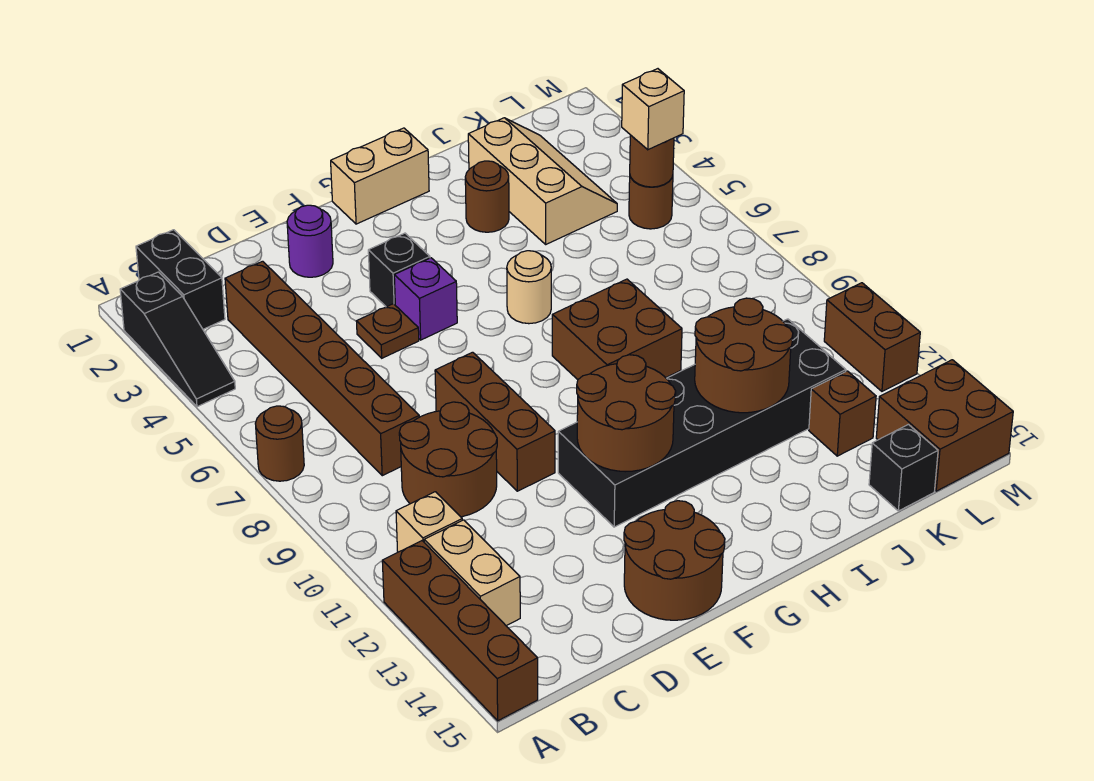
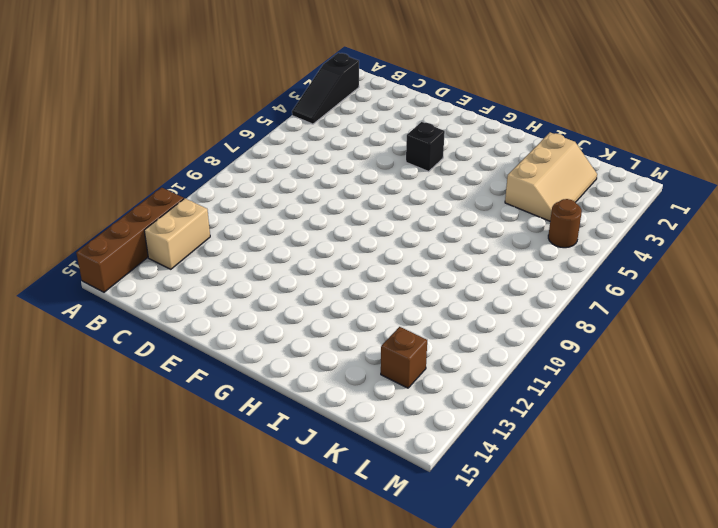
none -> brown round brick A7 level 1
none -> black brick B1:B2 level 1
none -> tan brick B11 level 1

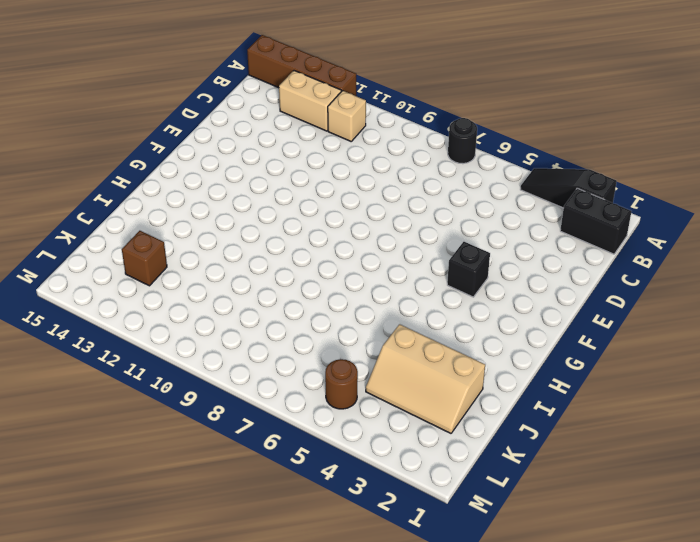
black round brick A7 level 1 -> brown round brick A7 level 1
none -> brown brick C3:C8 level 1
none -> brown round brick C9:D10 level 1
none -> purple round brick E2 level 1

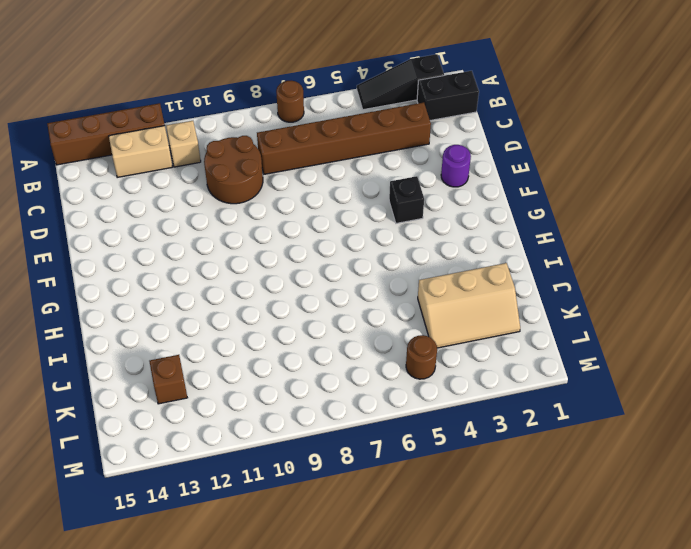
none -> brown plate E5 level 1
none -> brown brick E8:E10 level 1
none -> brown round brick E14:F15 level 1

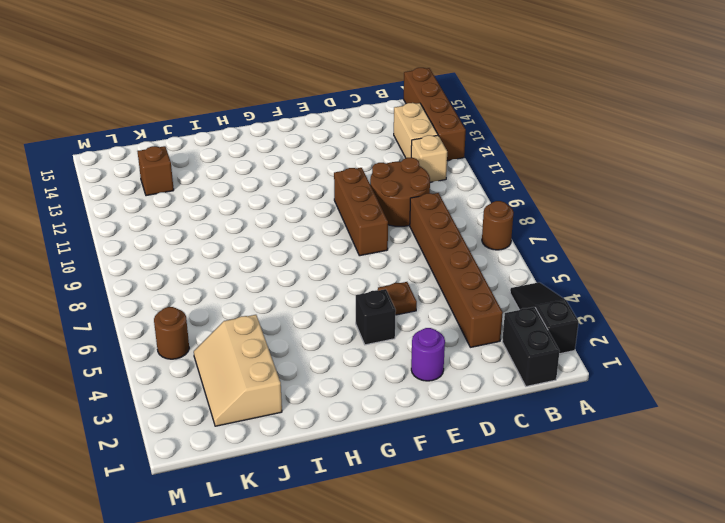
none -> brown round brick E14:F15 level 1
none -> purple brick F5 level 1
none -> black brick F11:K12 level 1

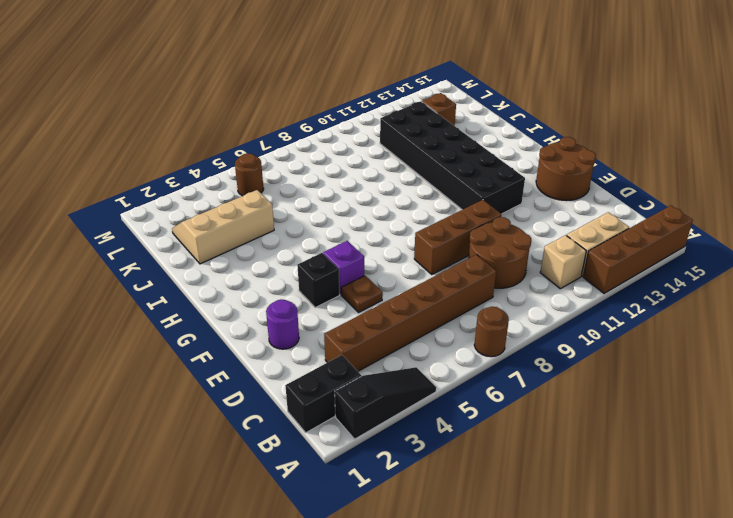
none -> tan brick G1:H1 level 1
none -> tan round brick H6 level 1
none -> brown brick H8:I9 level 1

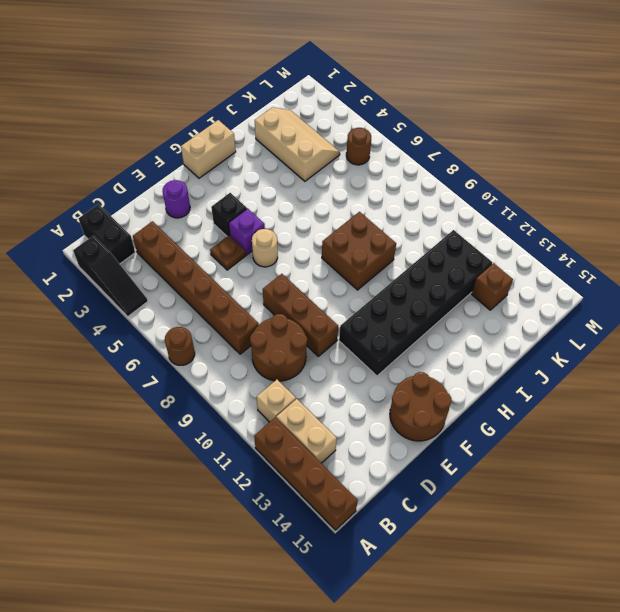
tan round brick F6 level 1 -> tan round brick H6 level 1
none -> brown round brick I3 level 1
none -> black brick K15 level 1
none -> brown brick L14:M15 level 1

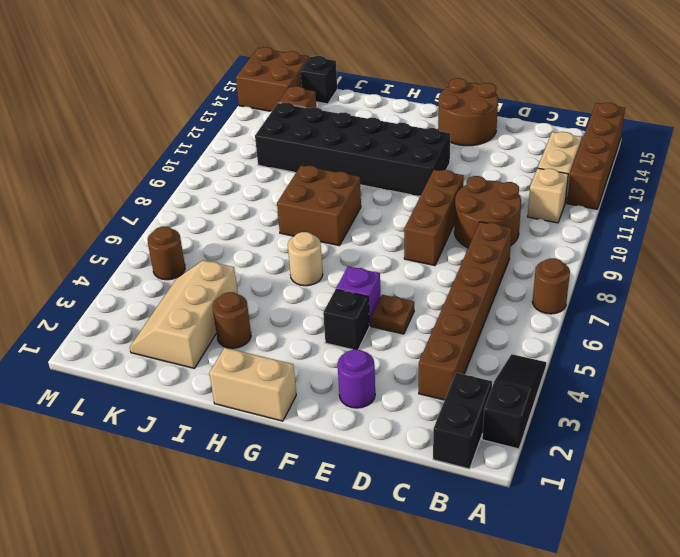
none -> brown brick M11:M12 level 1
none -> brown round brick F11:G12 level 2
none -> brown round brick I11:J12 level 2

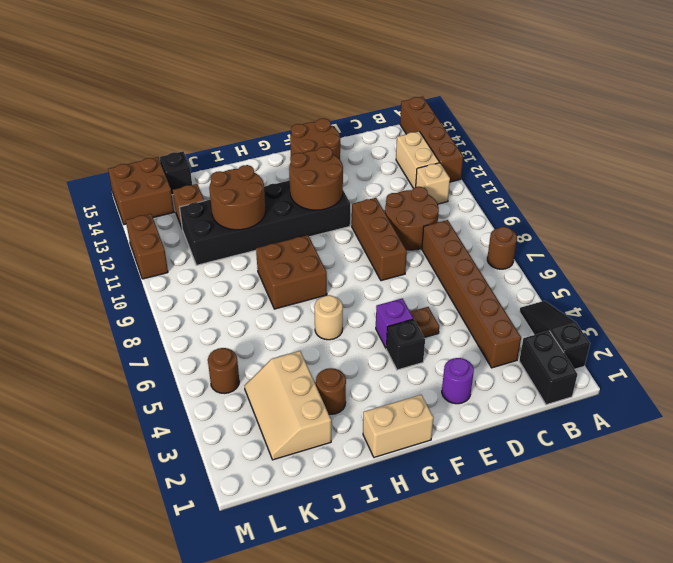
none -> brown round brick L5 level 2
none -> tan brick L5 level 3

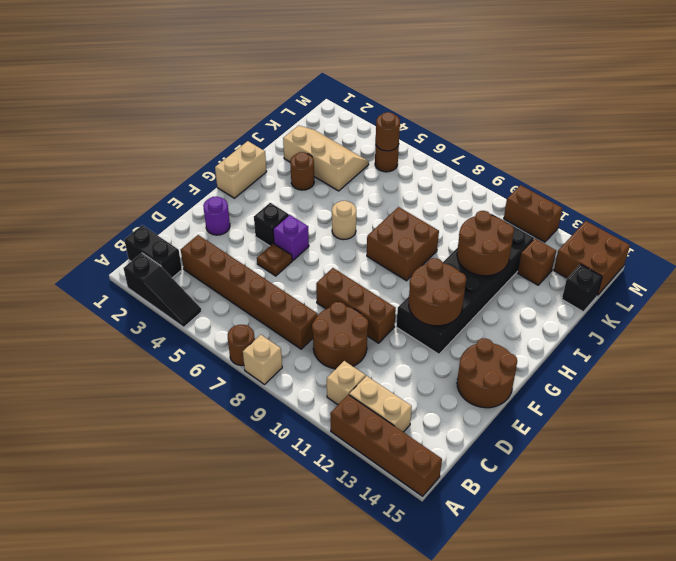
tan brick A8 level 1 -> tan brick L5 level 3

